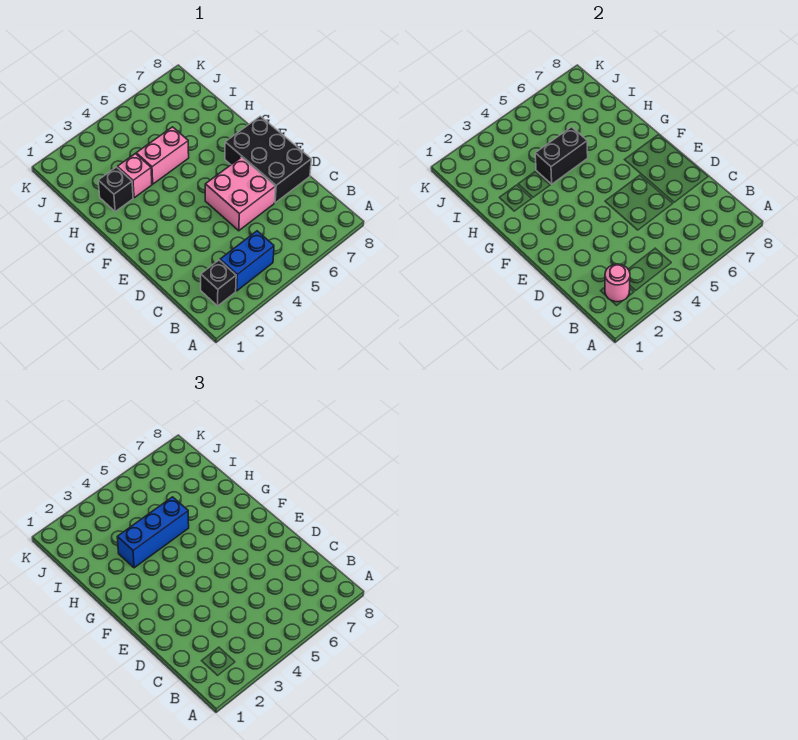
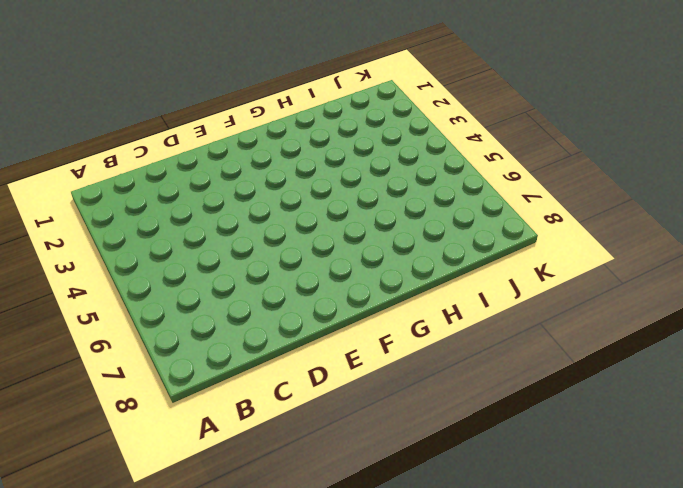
none -> black brick B2 level 1
none -> blue brick B3:B4 level 1

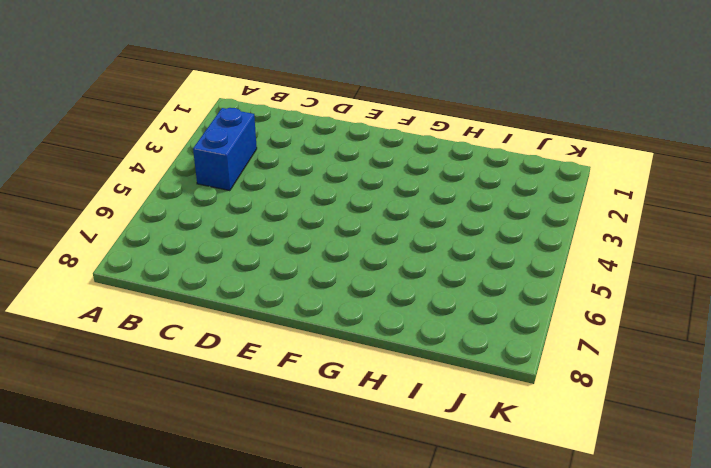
none -> black brick B2 level 1
none -> pink brick D5:E6 level 1

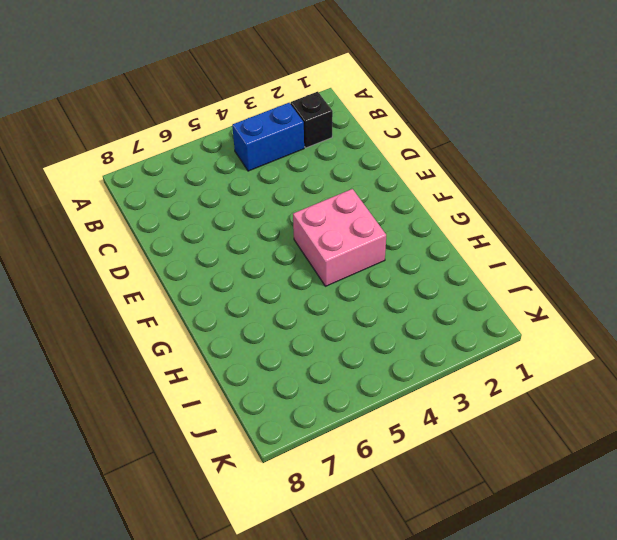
pink brick F3:G4 level 1 -> pink brick D5:E6 level 1
none -> black brick D7:F8 level 1
none -> black brick H2 level 1

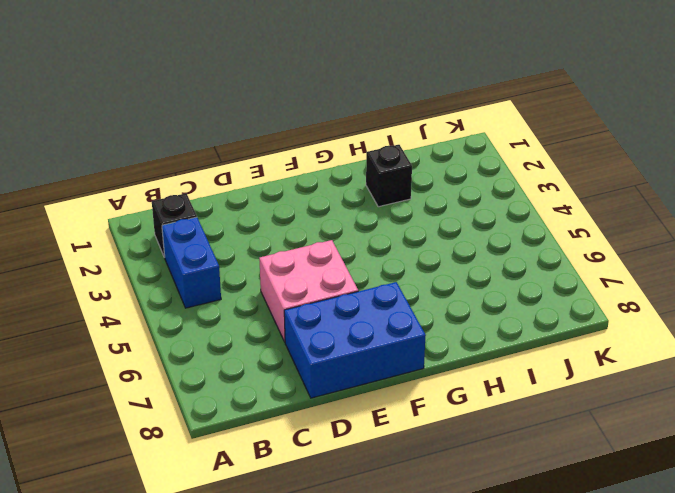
blue brick D7:F8 level 1 -> black brick D7:F8 level 1
none -> pink brick H3 level 1
none -> pink brick H4:H5 level 1

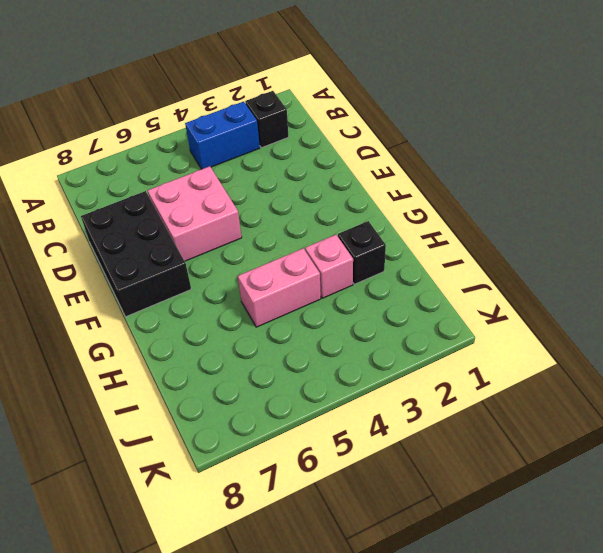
none -> pink round brick B2 level 2
none -> black brick H4:H5 level 2

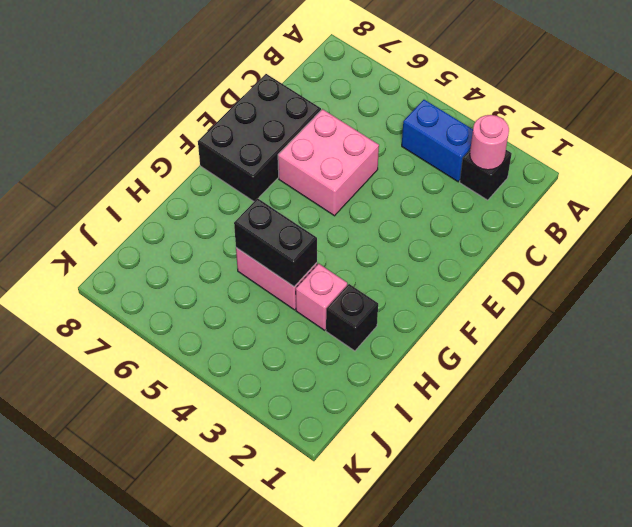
none -> blue brick H3:H5 level 3

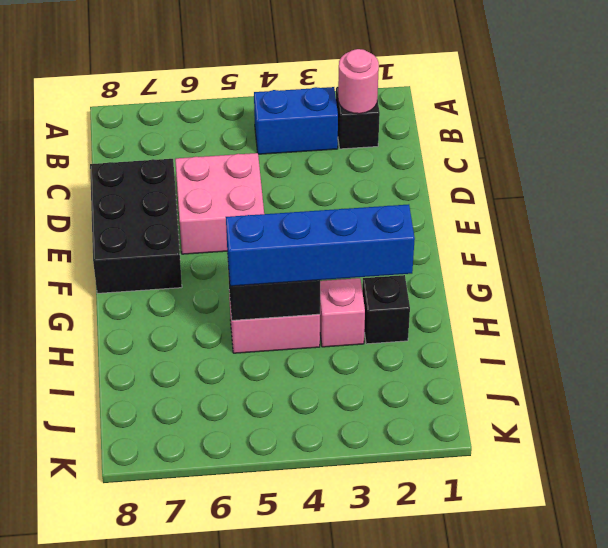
blue brick H2:H5 level 3 -> blue brick H3:H5 level 3

